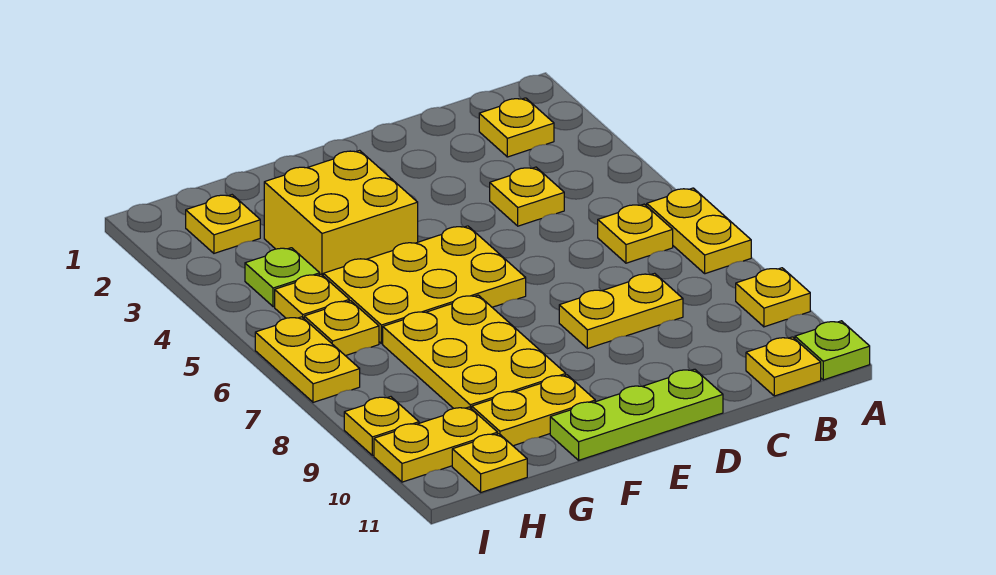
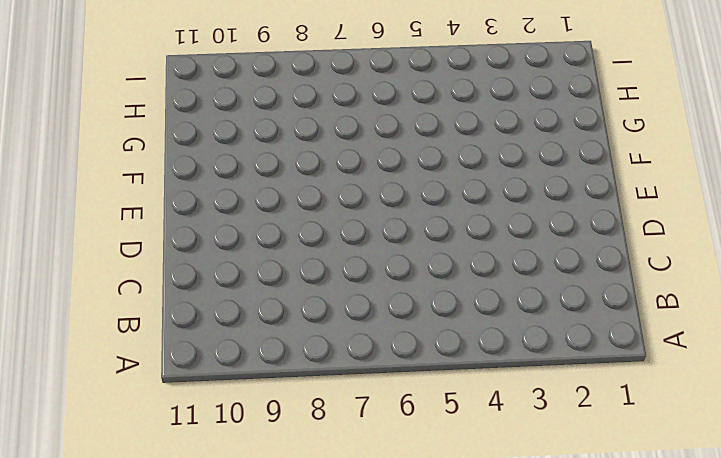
none -> yellow plate A6:A7 level 1
none -> yellow plate A9 level 1
none -> lime plate A11 level 1

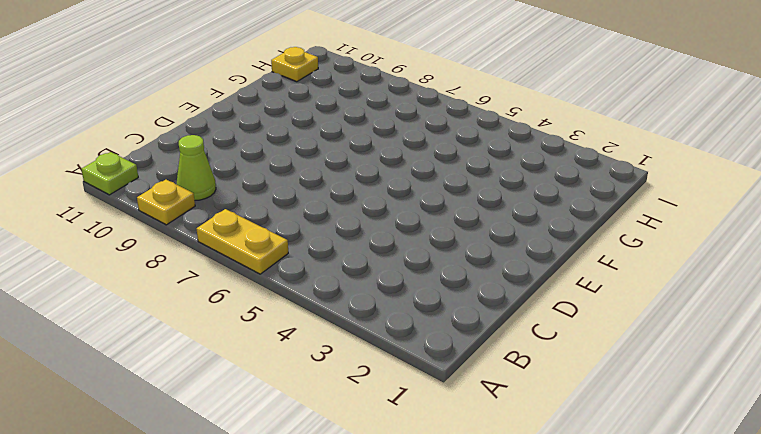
lime cone B9 level 1 -> none
none -> yellow plate B2 level 1
none -> yellow plate B6 level 1
none -> yellow plate B11 level 1

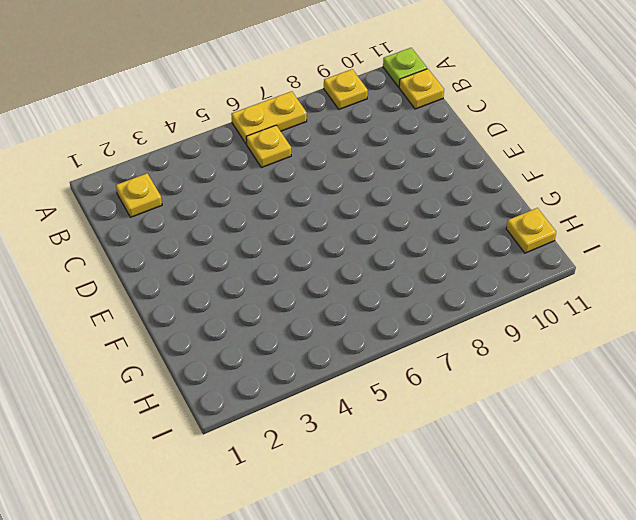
none -> yellow plate C4 level 1
none -> yellow plate C8:D8 level 1
none -> lime plate D11:F11 level 1

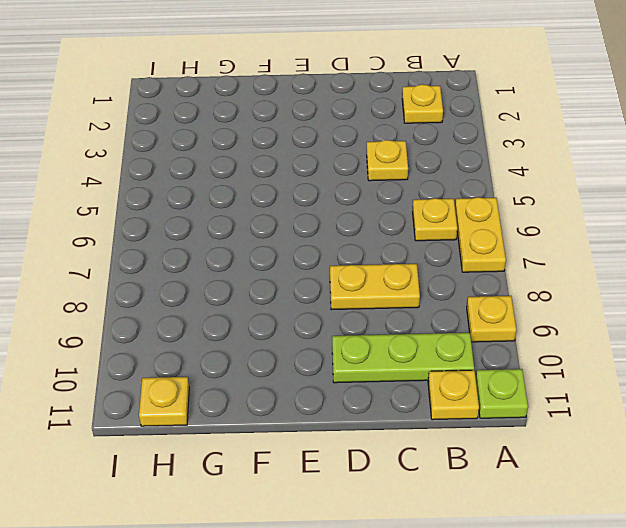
lime plate B10:D10 level 1 -> lime plate D11:F11 level 1
none -> yellow plate E5:G6 level 1
none -> yellow brick F3:G4 level 1
none -> yellow plate F7:G9 level 1

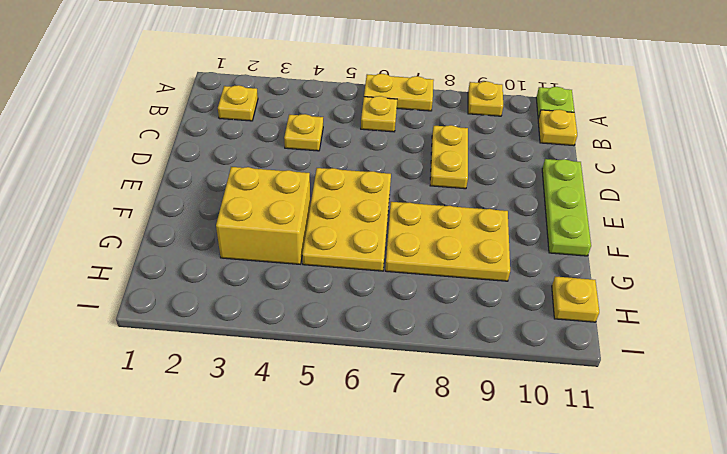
none -> yellow plate F10:G10 level 1
none -> yellow plate H2 level 1
none -> lime plate H4 level 1

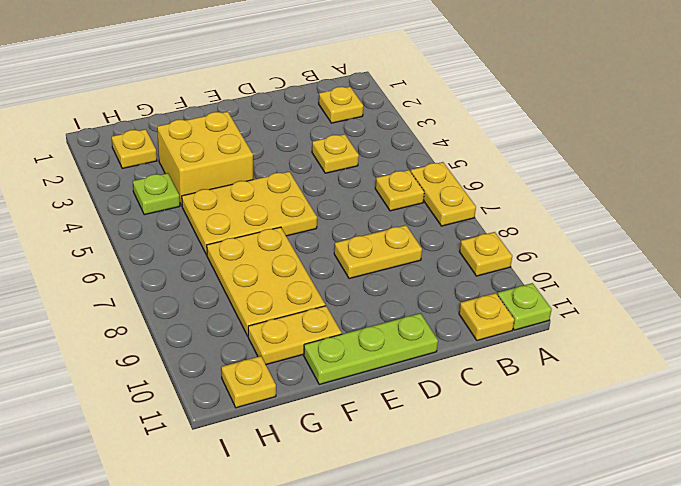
none -> yellow plate H5 level 1
none -> yellow plate H6 level 1
none -> yellow plate H10:I10 level 1

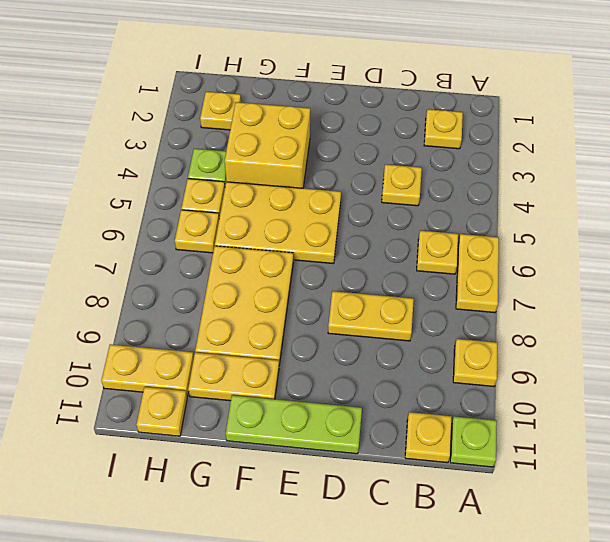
none -> yellow plate I6:I7 level 1
none -> yellow plate I9 level 1

